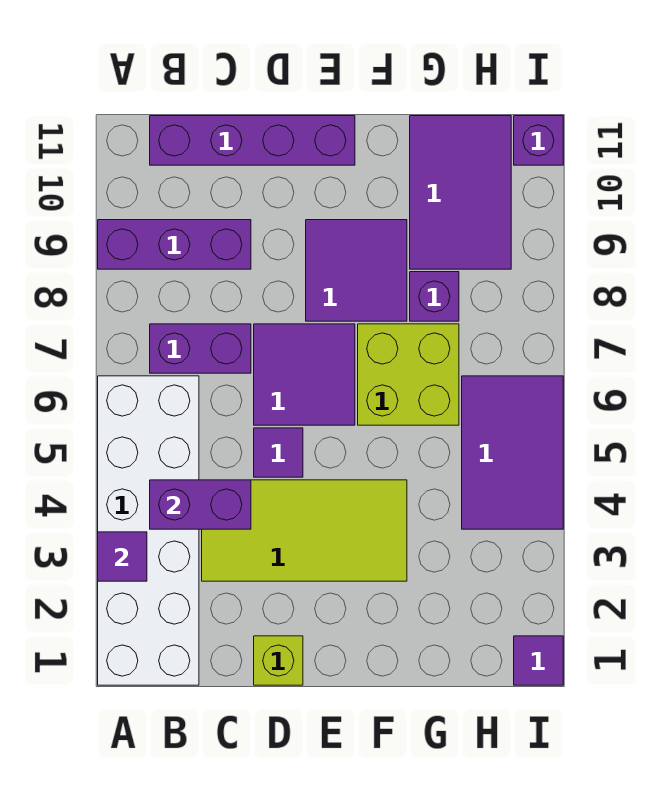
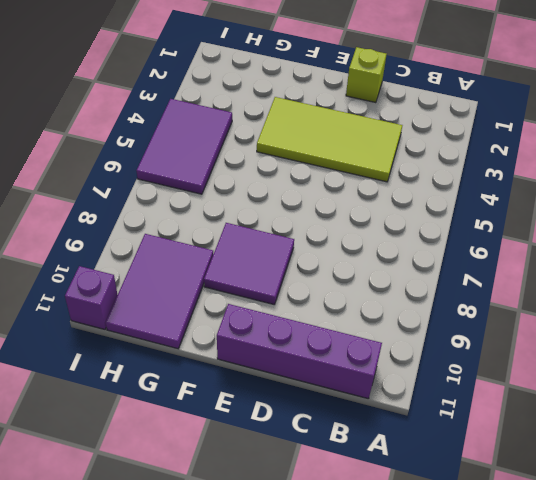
none -> white brick A1:B6 level 1
none -> purple brick A9:C9 level 1
none -> purple brick B7:C7 level 1

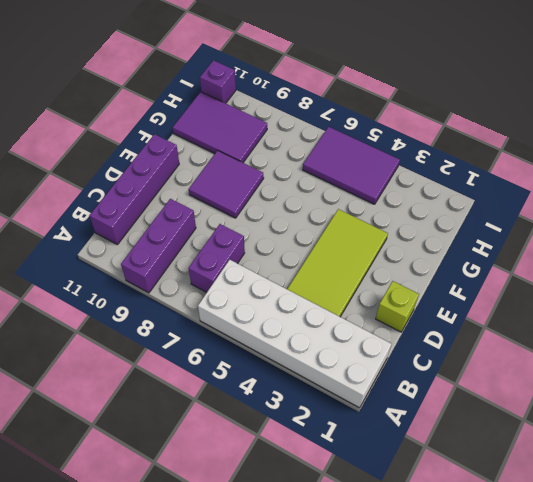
none -> purple tile D5 level 1
none -> purple tile D6:E7 level 1
none -> lime brick F6:G7 level 1

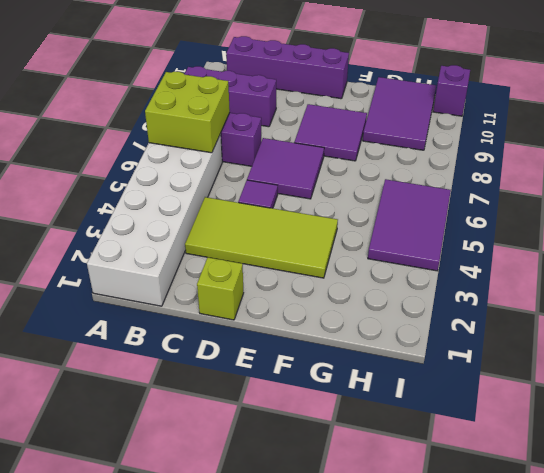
lime brick A6:B7 level 2 -> lime brick F6:G7 level 1
none -> purple brick G8 level 1
none -> purple tile I1 level 1
none -> purple tile A3 level 2

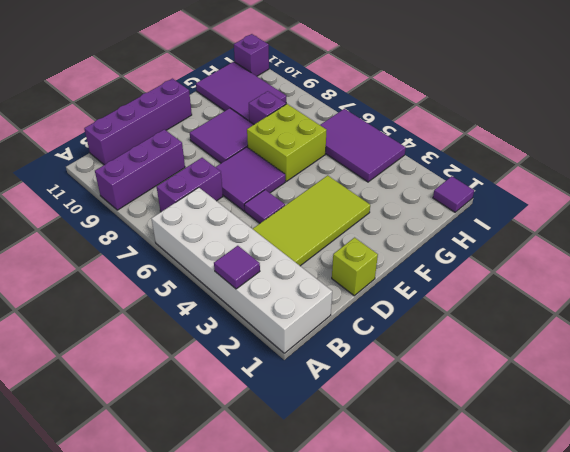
none -> purple brick B4:C4 level 2

